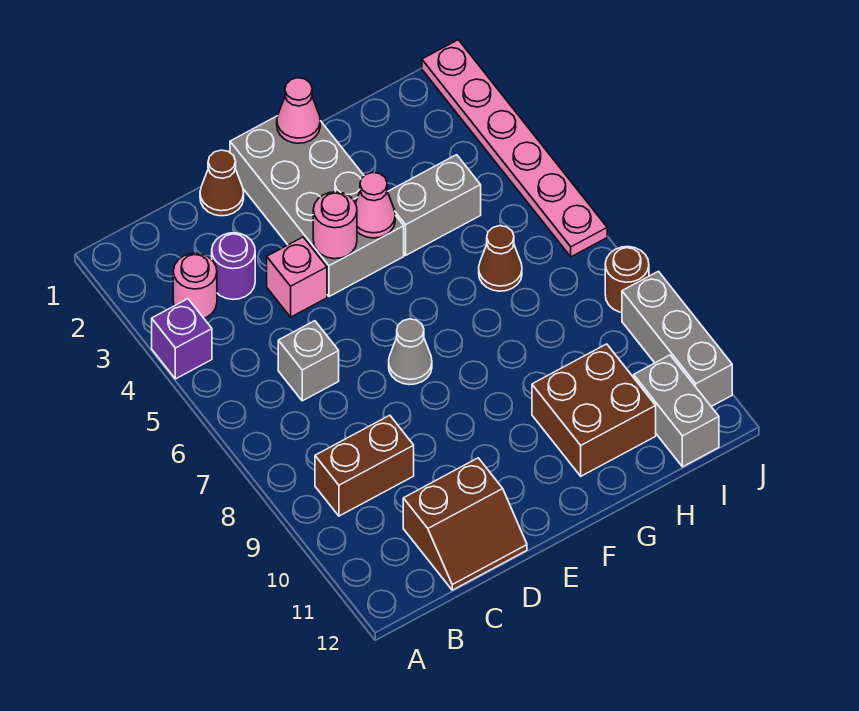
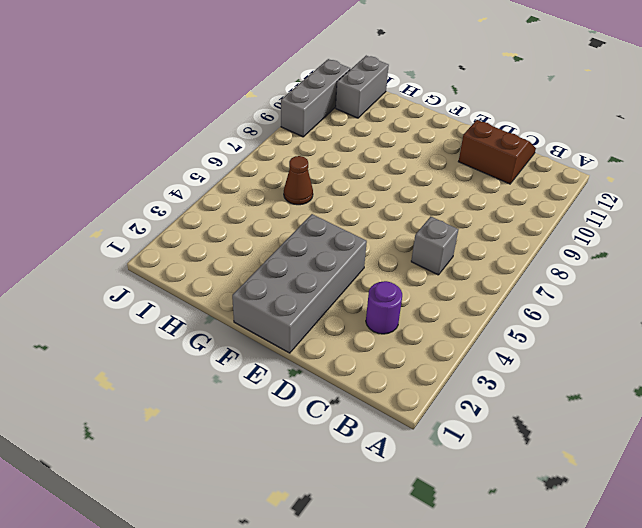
none -> purple brick A4 level 1
none -> pink round brick B3 level 1
none -> brown brick B9:C9 level 1

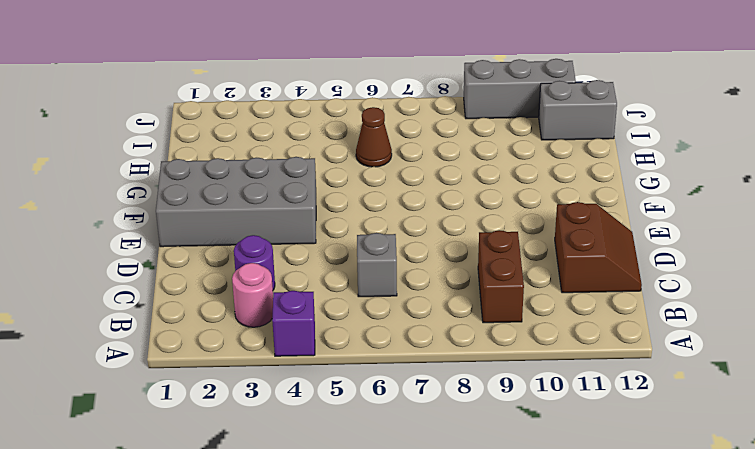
none -> brown cone D1 level 1
none -> pink brick D4 level 1
none -> grey cone E7 level 1

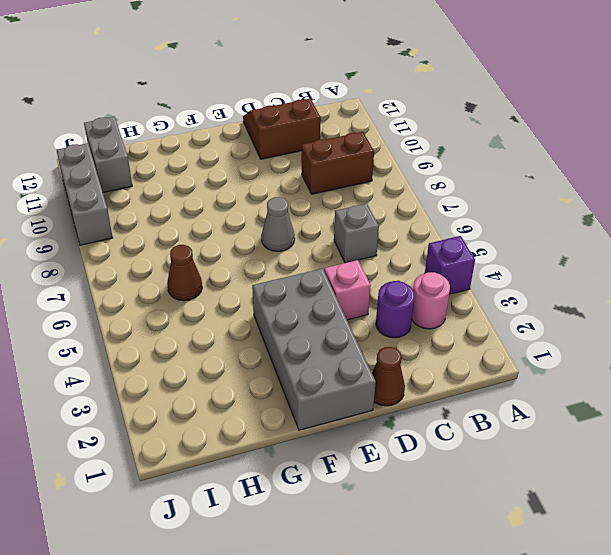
none -> grey brick G4:H4 level 1
none -> brown brick G10:H11 level 1
none -> pink plate J1:J6 level 1

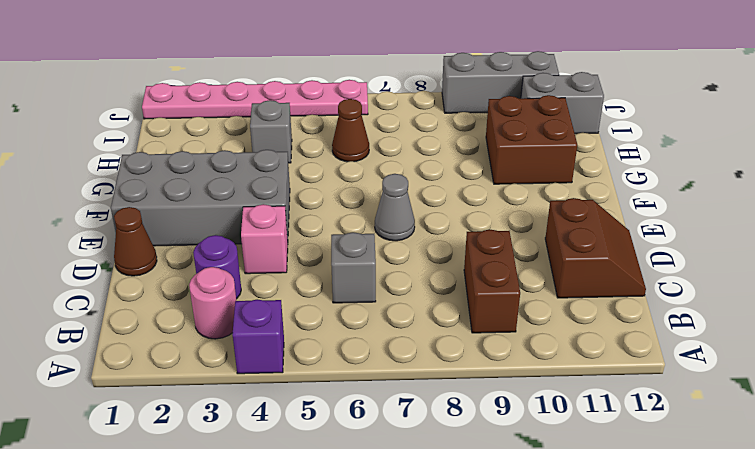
grey brick H4 level 1 -> grey brick G4:H4 level 1
none -> brown round brick J8 level 1
none -> pink round brick E4 level 2
none -> pink cone F1 level 2

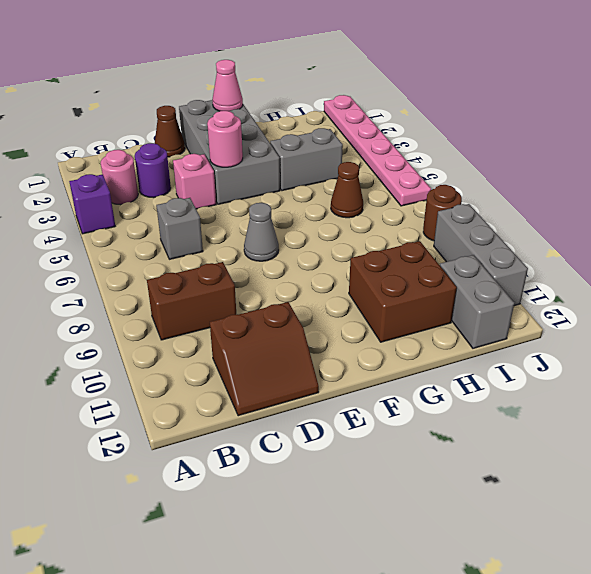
none -> pink cone F4 level 2

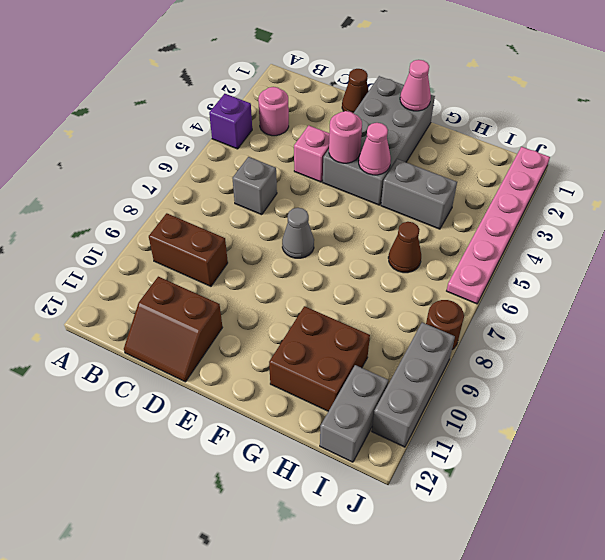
none -> purple round brick C3 level 1

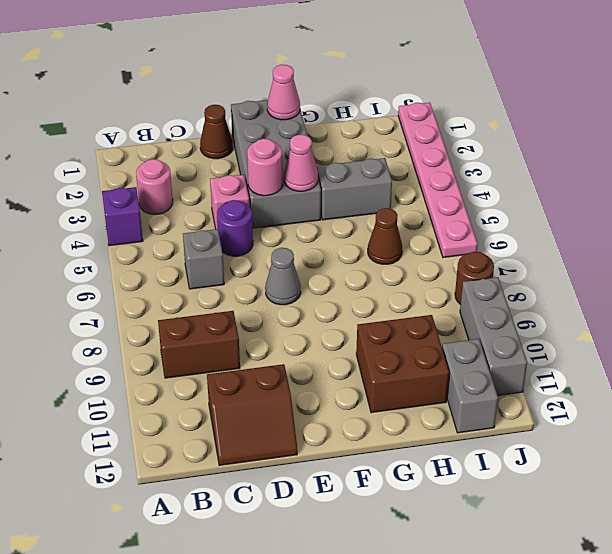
purple round brick D5 level 1 -> purple round brick C3 level 1

